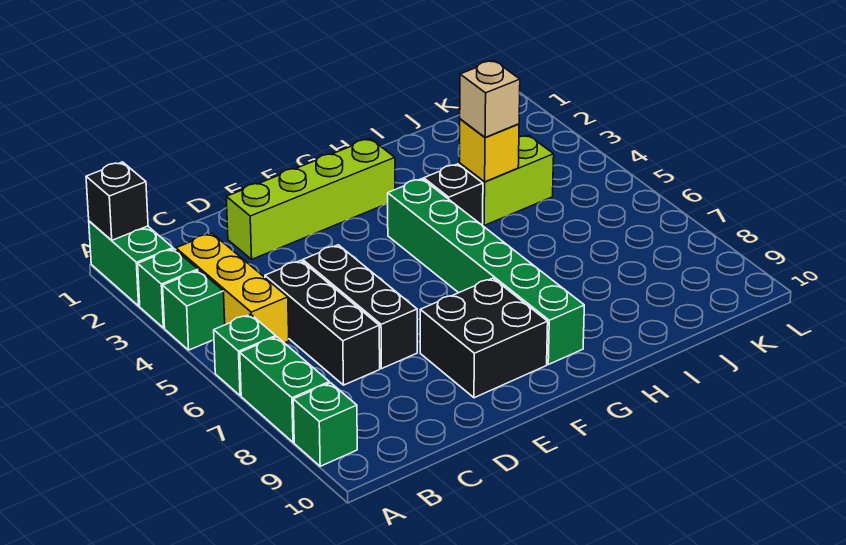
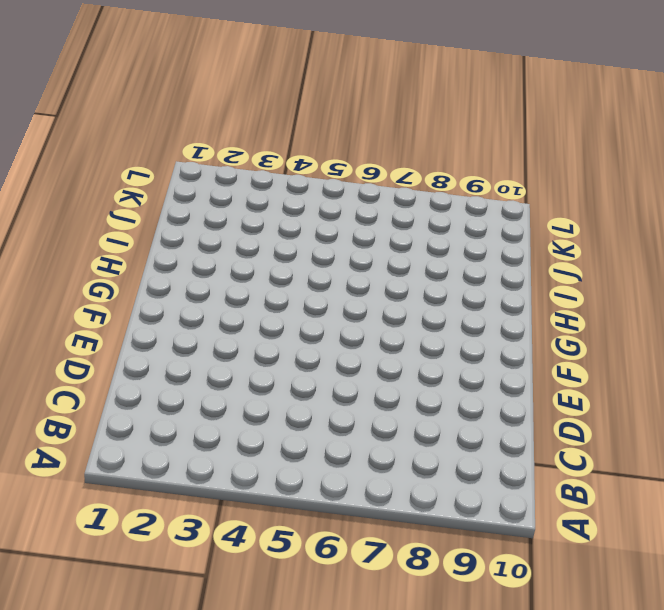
none -> green brick A1:A2 level 1
none -> green brick A3 level 1
none -> green brick A4 level 1

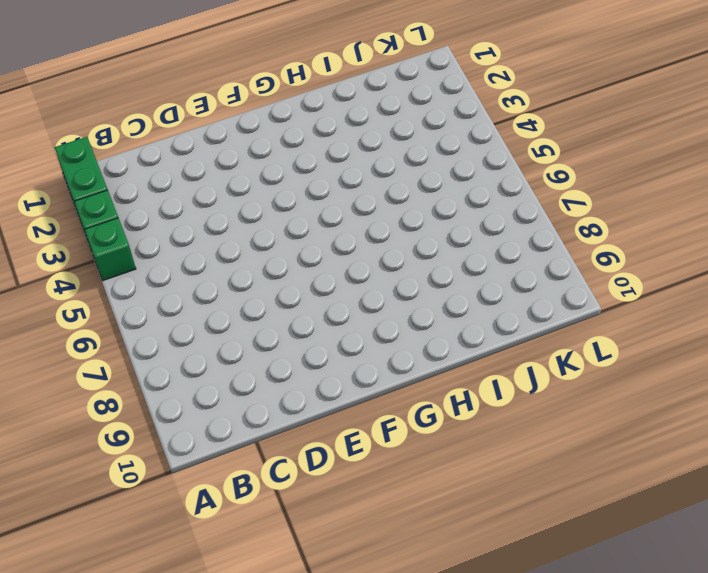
none -> green brick A6 level 1
none -> green brick A7:A8 level 1
none -> green brick A9 level 1

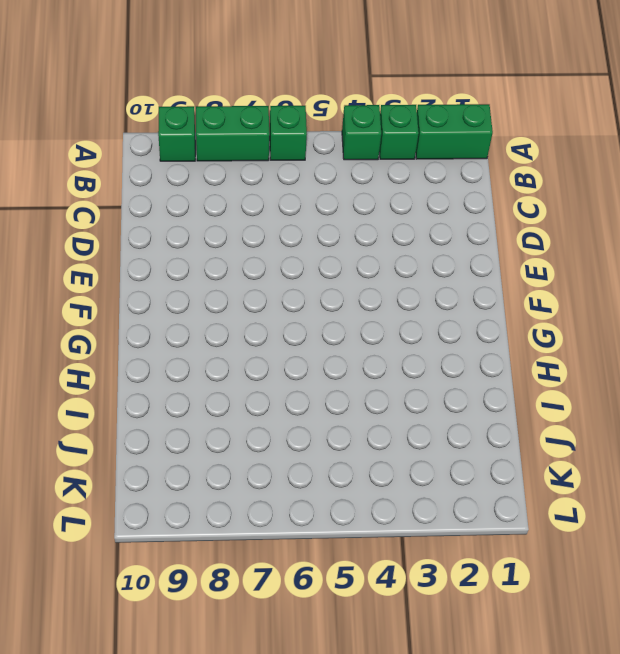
none -> yellow brick B3:B5 level 1
none -> black brick C5:C7 level 1
none -> lime brick D2:G2 level 1

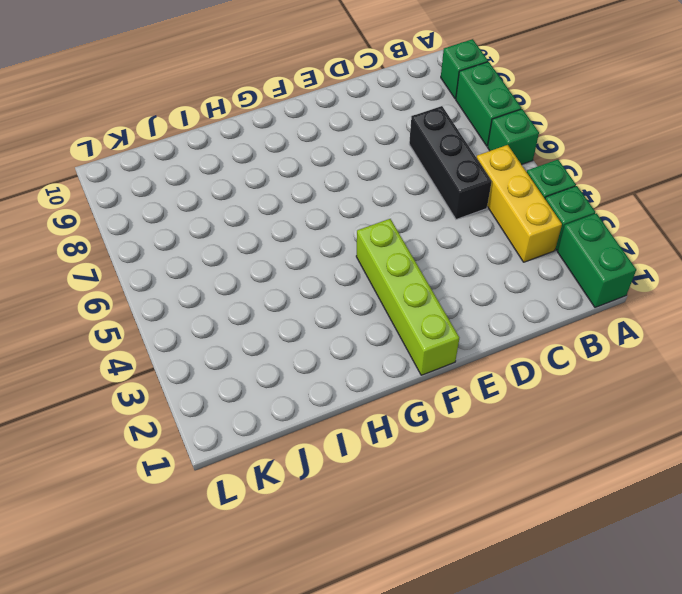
lime brick F1:F4 level 1 -> lime brick D2:G2 level 1
none -> black brick D5:D7 level 1
none -> black brick E8:F9 level 1
none -> green brick G4:G9 level 1

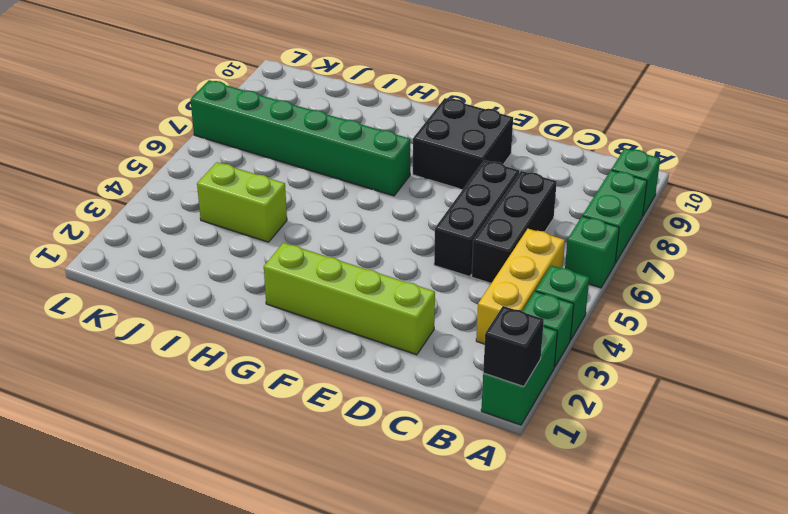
green brick G7:L7 level 1 -> green brick G4:G9 level 1
none -> black brick H4 level 1
none -> yellow brick I4 level 2
none -> tan brick I4 level 3

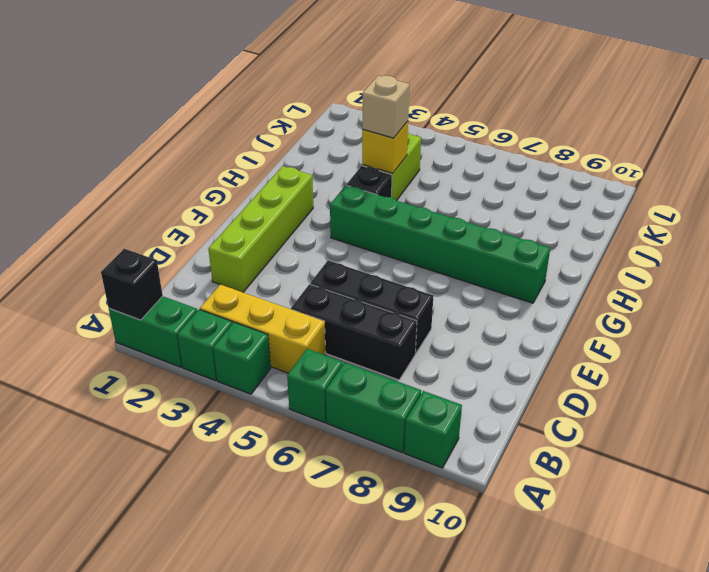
none -> black brick E8:F9 level 1

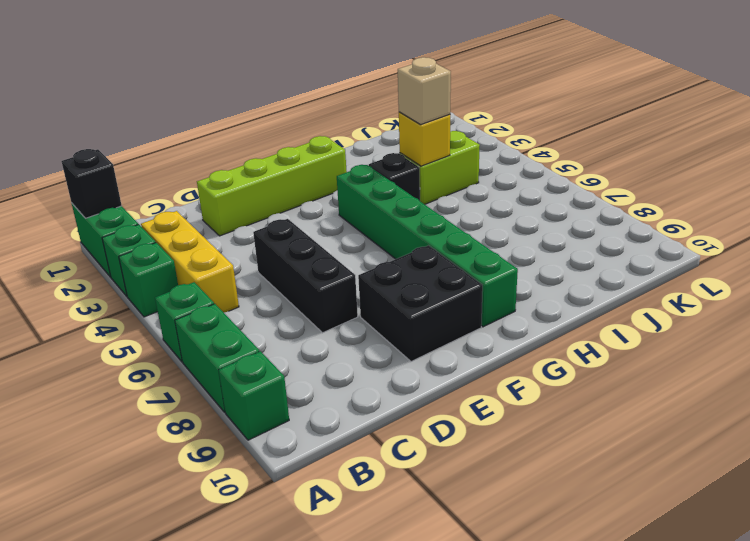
none -> black brick C5:C7 level 1

